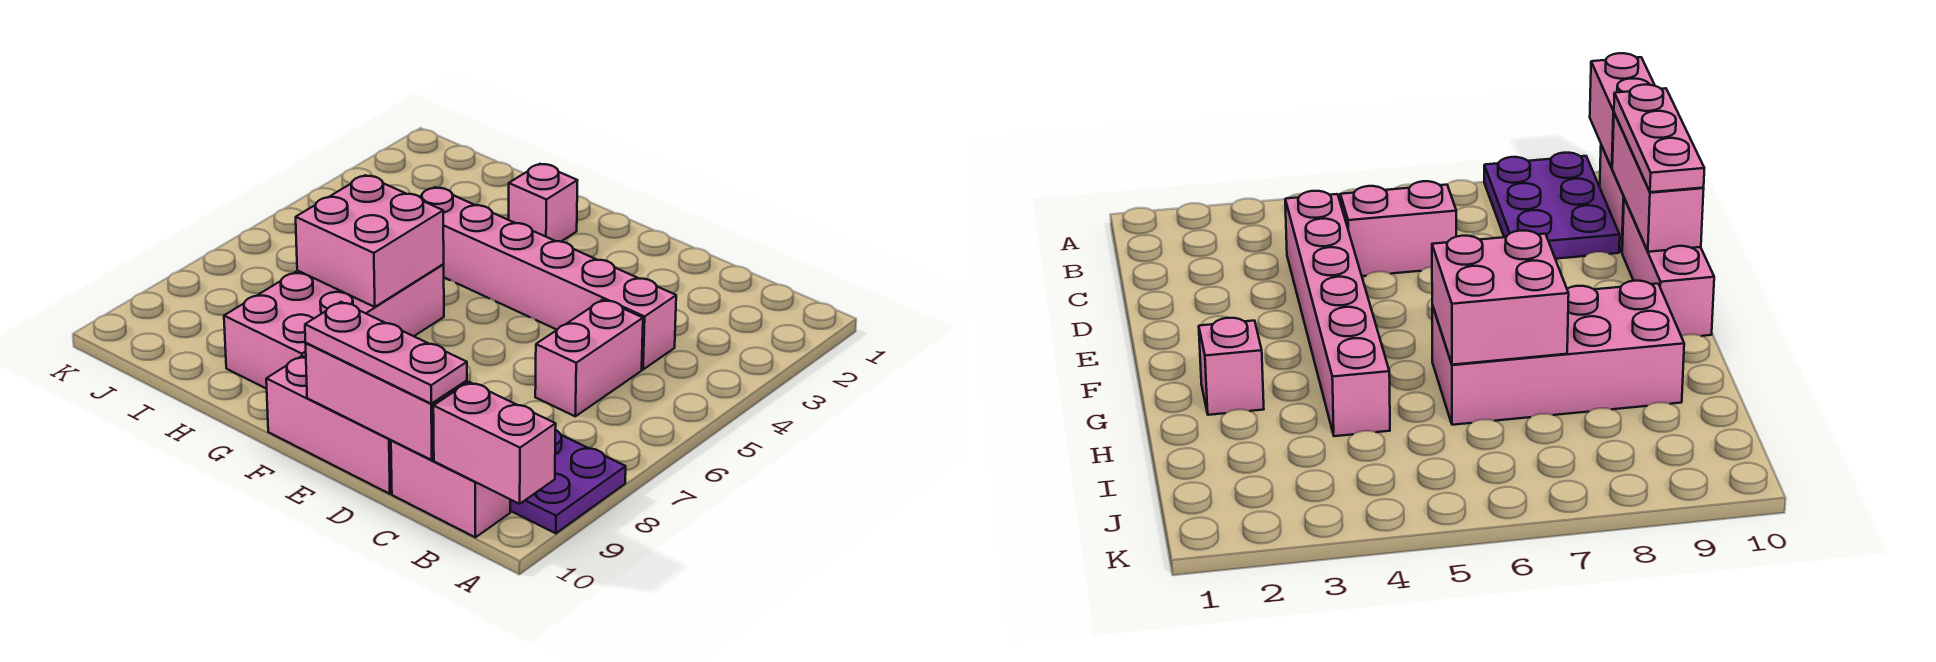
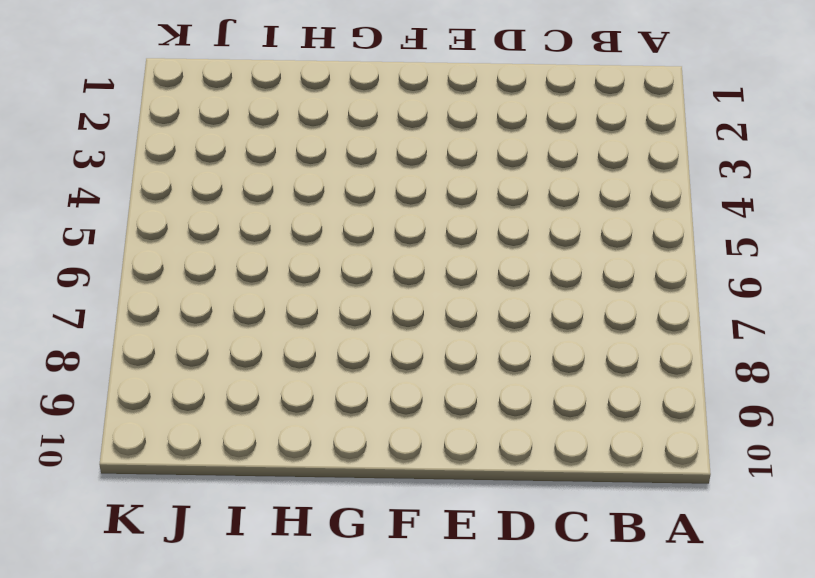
none -> purple plate A8:C9 level 1
none -> pink brick B10:C10 level 1

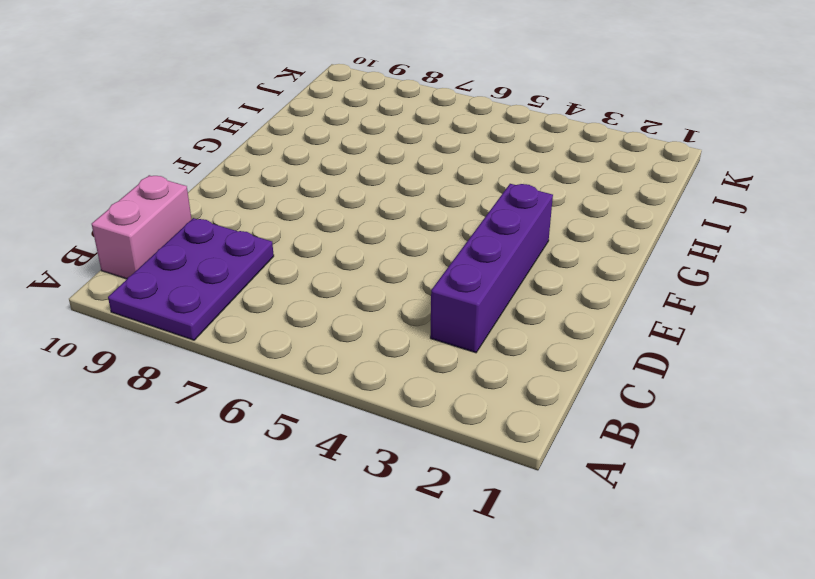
purple brick C3:F3 level 1 -> none
none -> pink brick C4:H4 level 1
none -> pink brick C5:C6 level 1

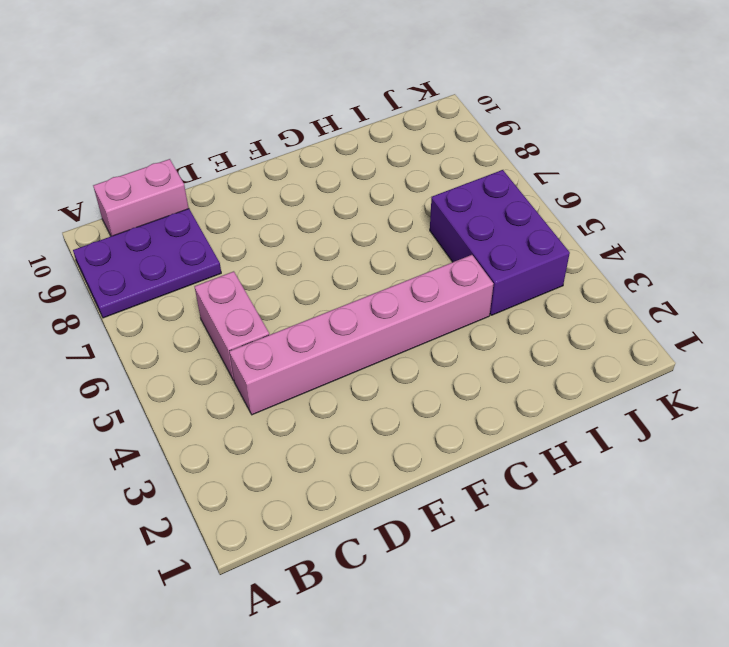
purple brick I4:J6 level 1 -> none
none -> pink brick D10:F10 level 1
none -> pink brick G2 level 1

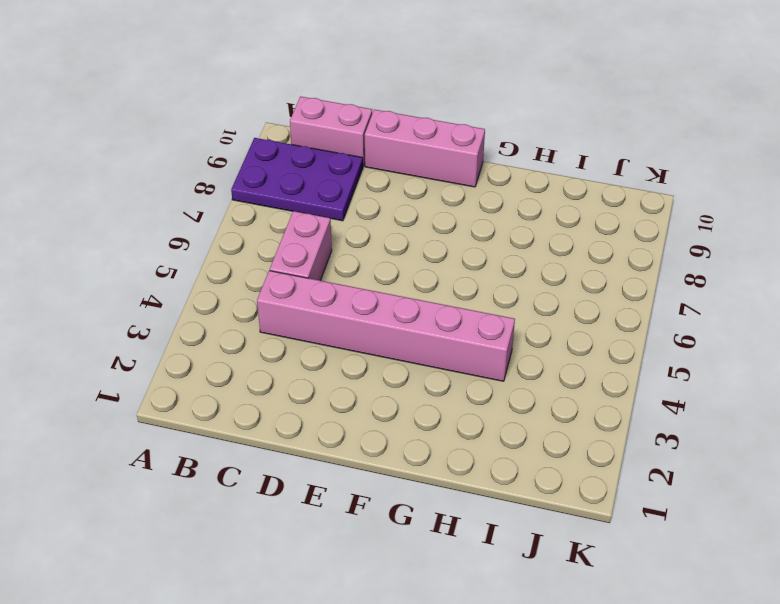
none -> pink brick G2 level 1
none -> pink brick G6:H9 level 1

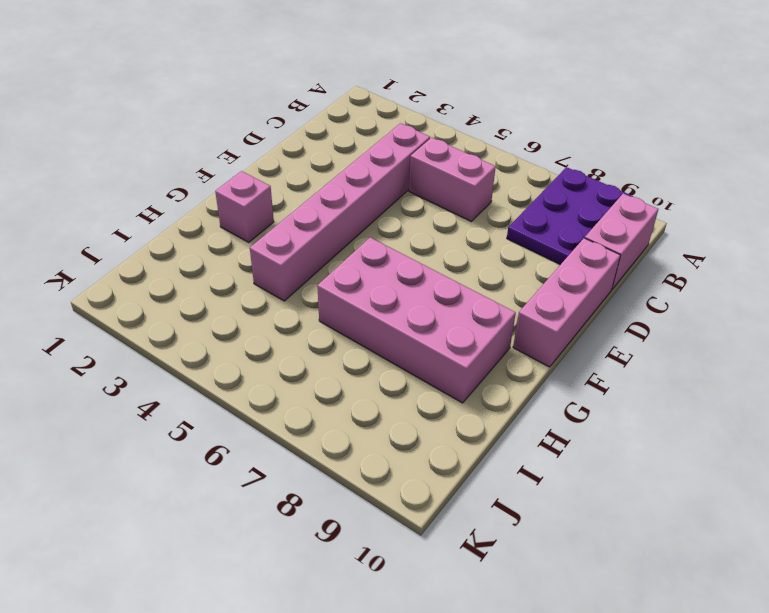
none -> pink brick A10:B10 level 2
none -> pink brick C10:E10 level 2

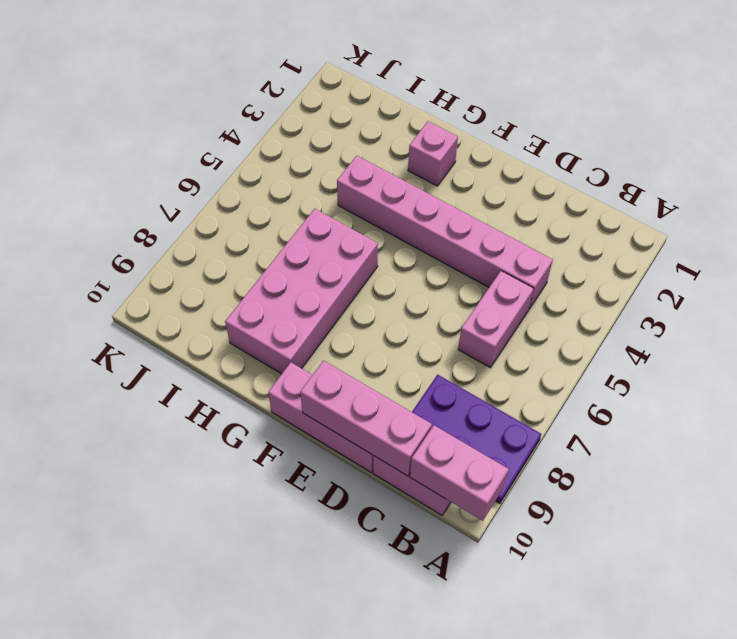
none -> pink brick G6:H7 level 2
none -> pink plate C10:E10 level 3

